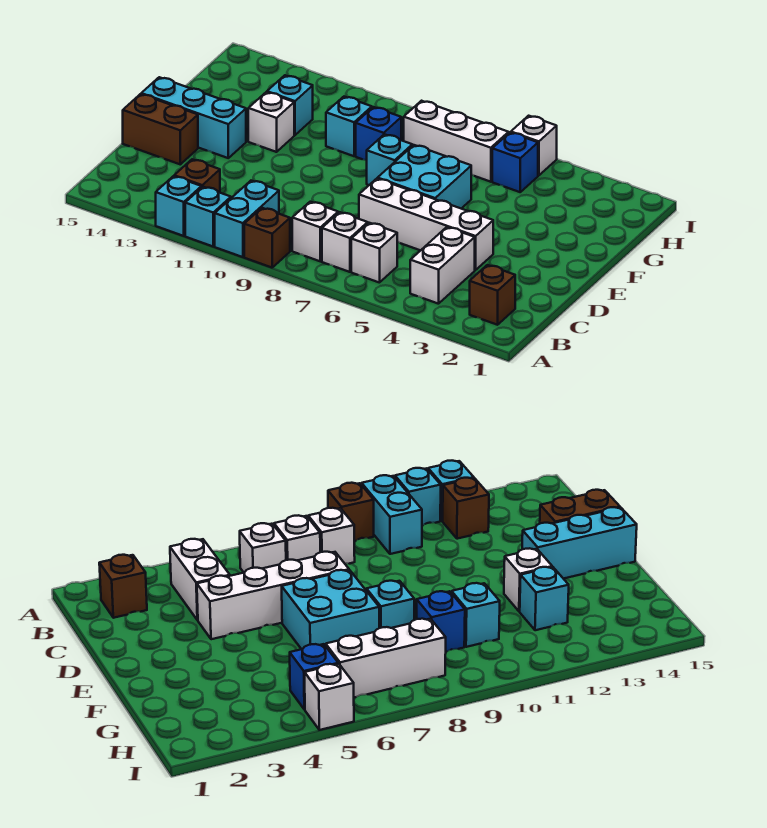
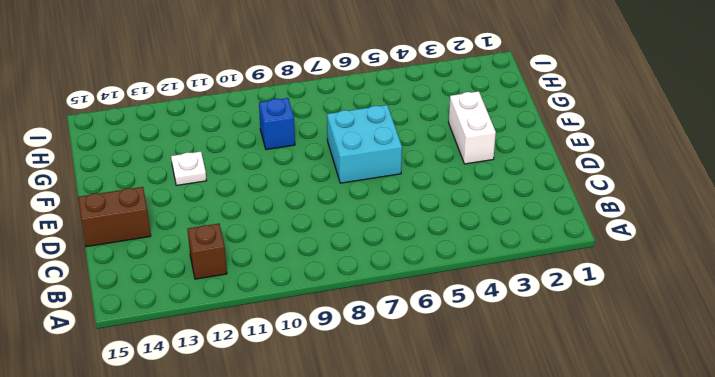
white brick E3:F3 level 1 -> white brick B4:C4 level 1
white plate F12 level 1 -> white brick F12 level 1
none -> brown brick A9 level 1
none -> cyan brick A10:B10 level 1
none -> cyan brick A11 level 1

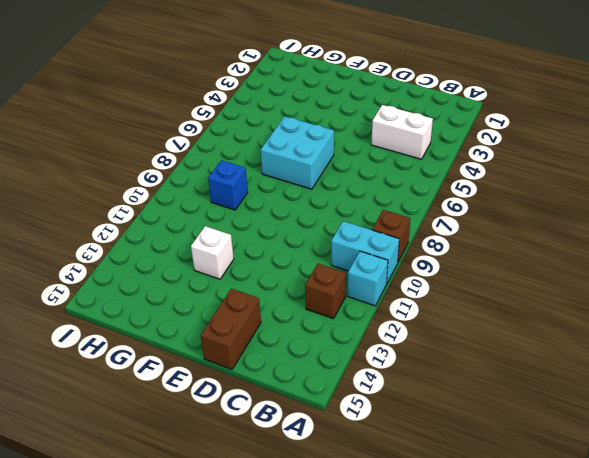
none -> cyan brick A12 level 1
none -> brown brick B2 level 1
none -> white brick B6 level 1

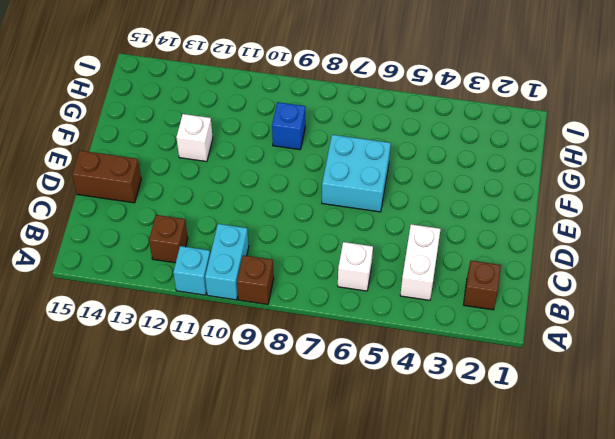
none -> cyan brick A12 level 1
none -> white brick B7 level 1
none -> white brick B8 level 1

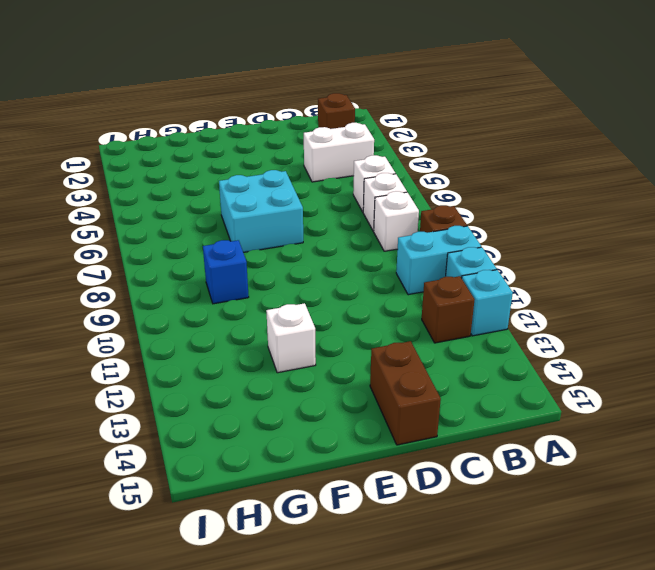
none -> white brick D4:D7 level 1
none -> cyan brick E13:E15 level 1
none -> cyan brick F8 level 1

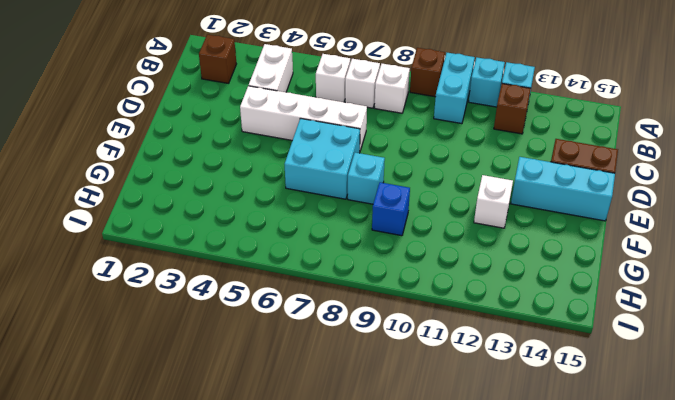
none -> cyan brick G10 level 1
none -> cyan brick G12 level 1
none -> blue brick H5 level 1

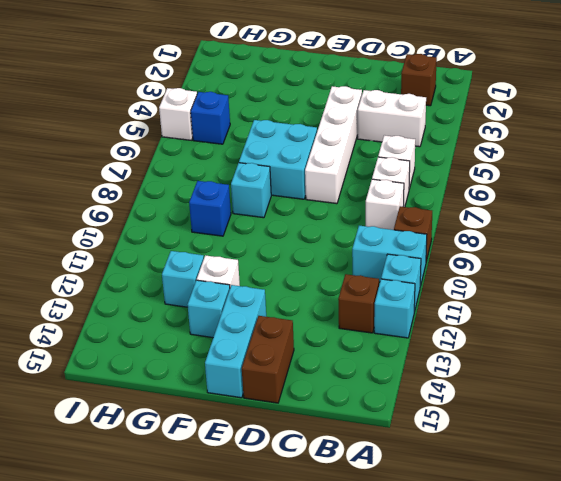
cyan brick F13 level 1 -> cyan brick G10 level 1
none -> white brick H6:H8 level 1

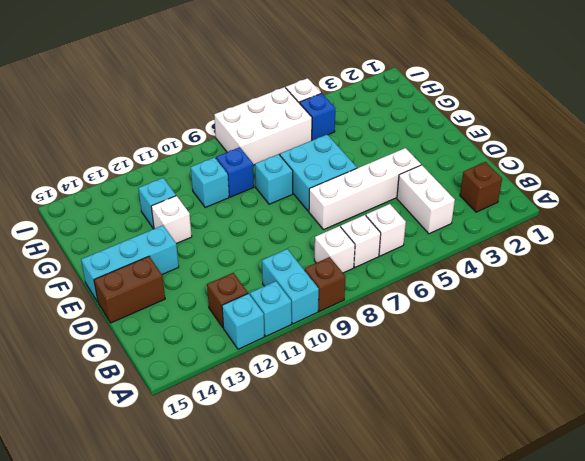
white brick H6:I8 level 1 -> white brick H6:H8 level 1

